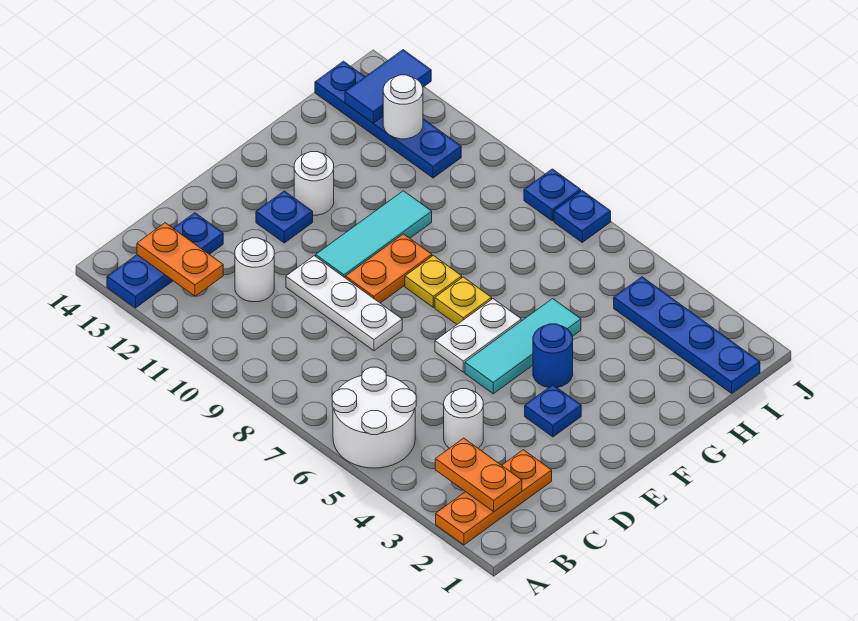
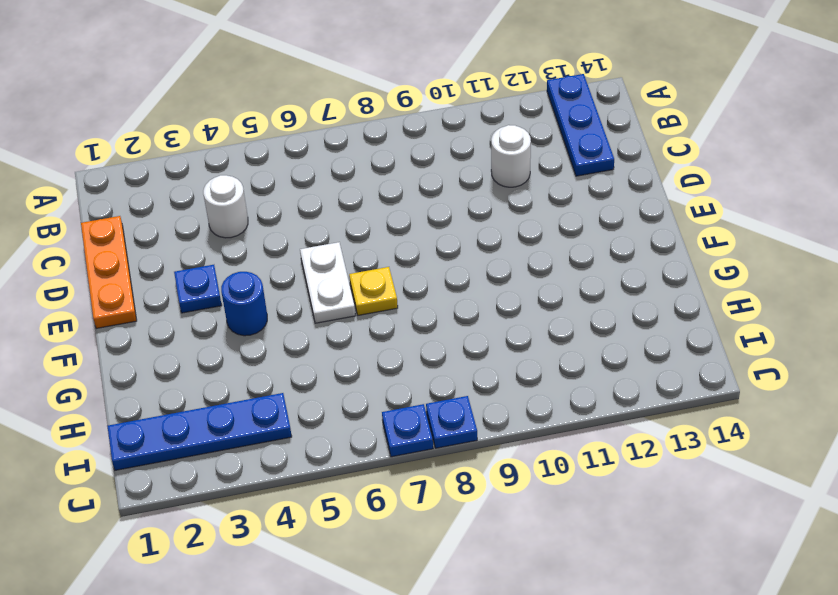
orange plate C1:E1 level 1 -> orange plate A2:C2 level 1
none -> white round brick A5:B6 level 1
none -> white plate D8:D10 level 1
none -> cyan tile E5:G5 level 1

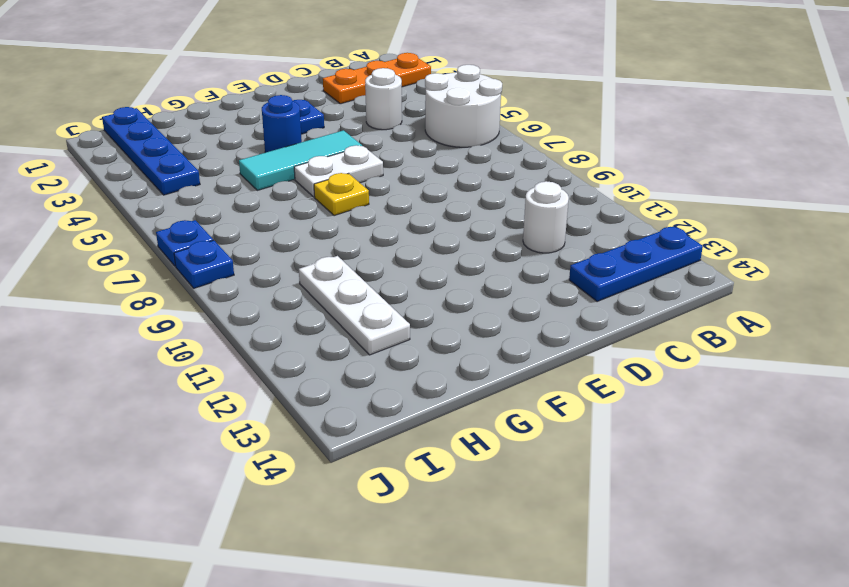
white plate H10:H12 level 1 -> white plate D8:D10 level 1
none -> orange plate E9:F9 level 1
none -> cyan tile E10:G10 level 1
none -> blue plate E12 level 1

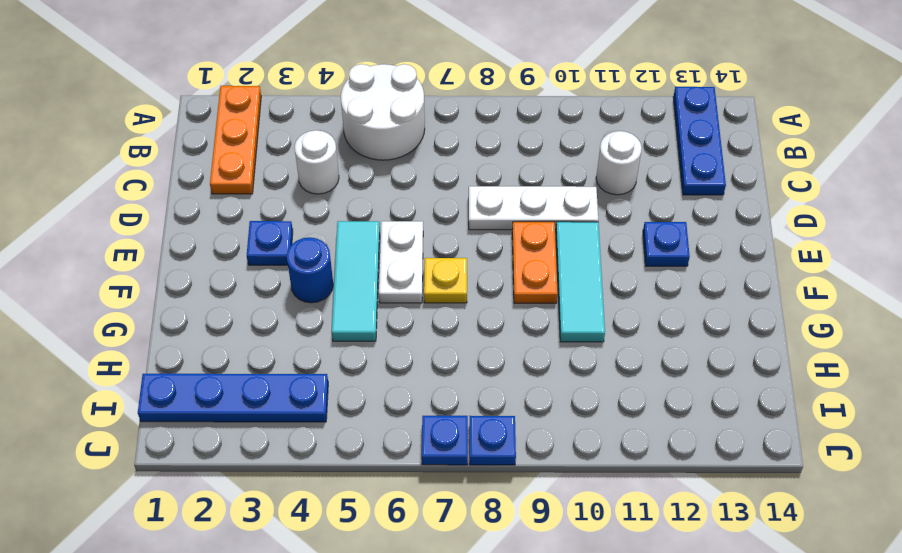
none -> yellow plate F8 level 1
none -> white round brick F12 level 1
none -> blue plate I11:I14 level 1

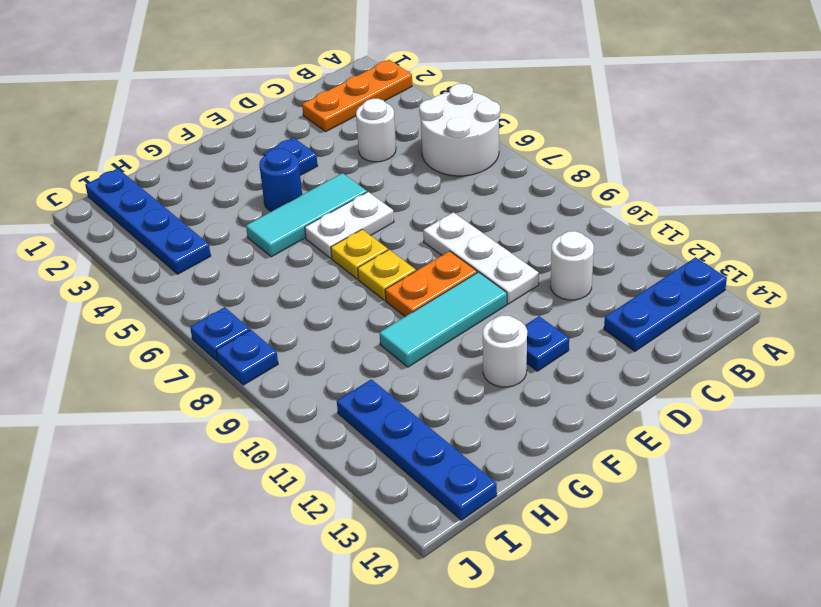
none -> orange plate B2:B3 level 2
none -> orange plate B12:B13 level 2
none -> white round brick I12 level 2

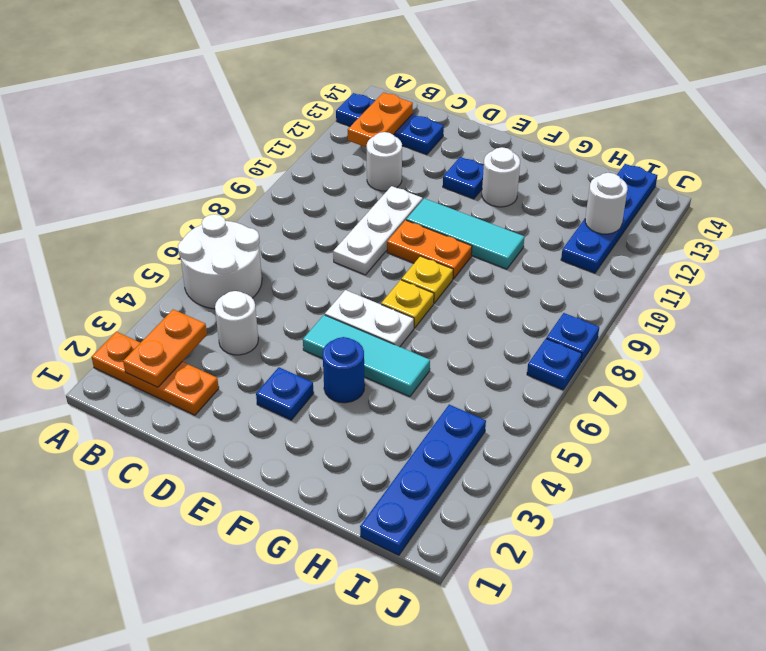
none -> blue tile I13:J13 level 2

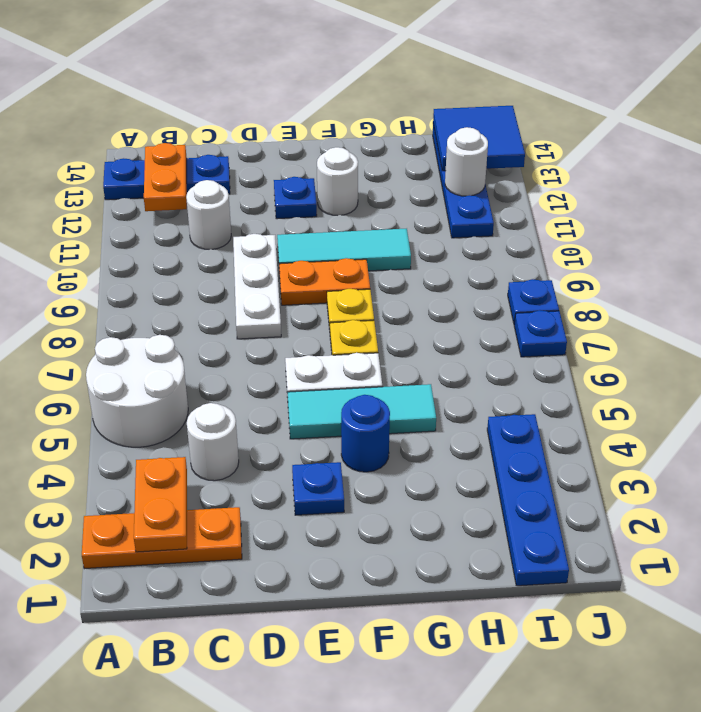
blue tile I13:J14 level 2 -> blue tile I13:J13 level 2

